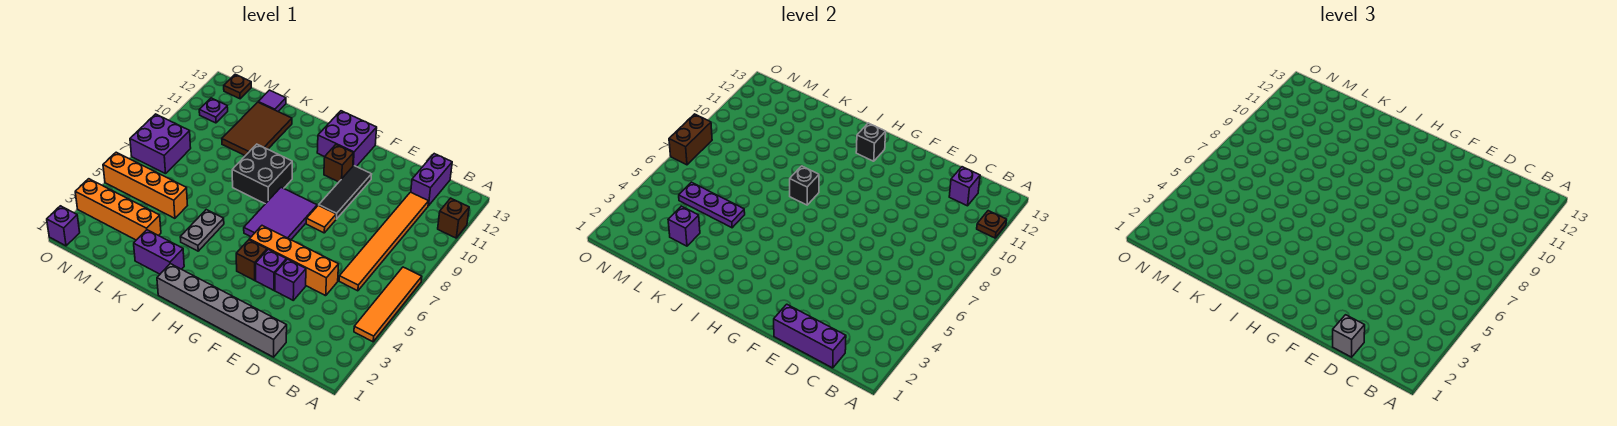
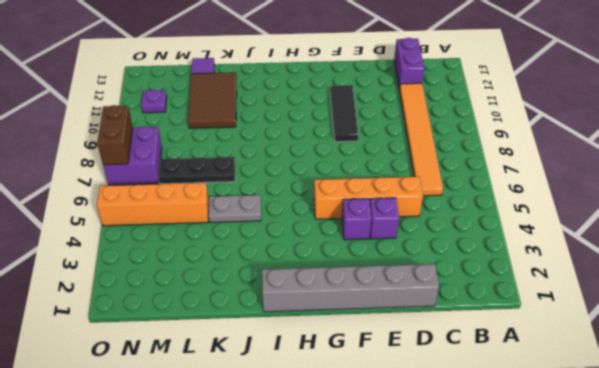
grey plate J5:K5 level 1 -> grey plate J4:J5 level 1
black plate K7:M7 level 1 -> none
none -> orange tile A4:A7 level 1
none -> brown brick A11 level 1
none -> orange tile F8 level 1
none -> brown brick G4 level 1

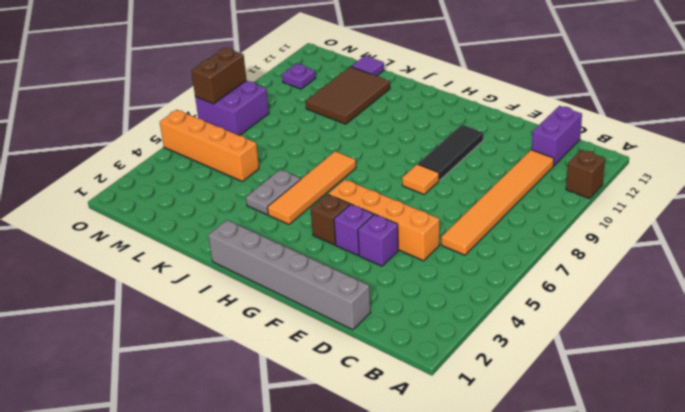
orange tile I4:I7 level 1 -> orange tile A4:A7 level 1
none -> purple tile G6:H8 level 1
none -> brown brick G11 level 1
none -> purple brick G12:H13 level 1
none -> black brick I8:J9 level 1

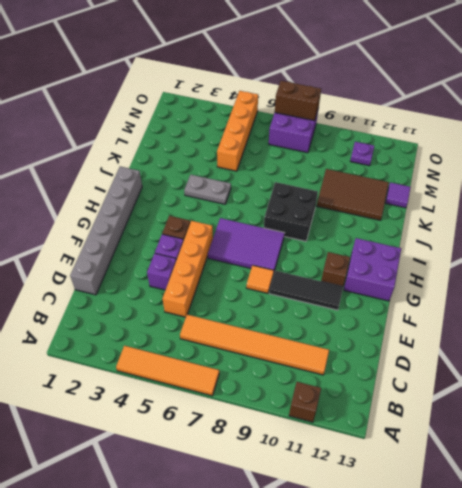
none -> purple brick C12:C13 level 1
none -> purple brick J2:K2 level 1
none -> orange brick L3:O3 level 1
none -> brown plate N13 level 1

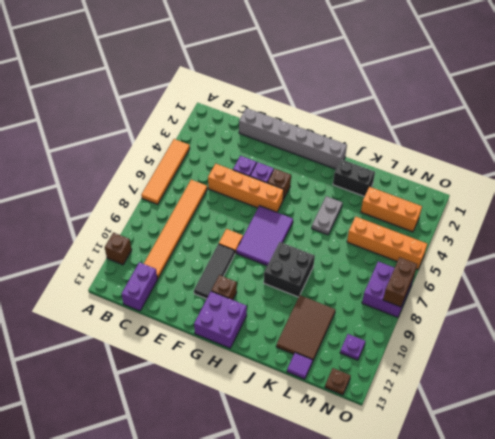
black brick J2:K2 level 1 -> purple brick J2:K2 level 1
orange brick L3:N3 level 1 -> orange brick L3:O3 level 1
none -> purple brick O1 level 1
none -> brown plate A11 level 2
none -> purple brick C1:E1 level 2
none -> purple brick C12 level 2

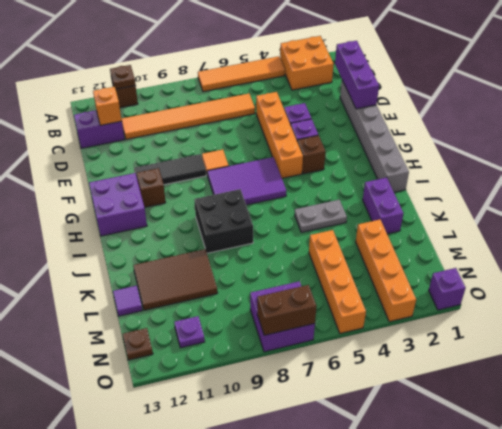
orange brick A2:B3 level 1 -> none
orange brick C12 level 2 -> purple brick C12 level 2
none -> black brick H12 level 2
none -> black brick I8 level 2
none -> purple plate K5:M5 level 2
none -> purple brick L3 level 2

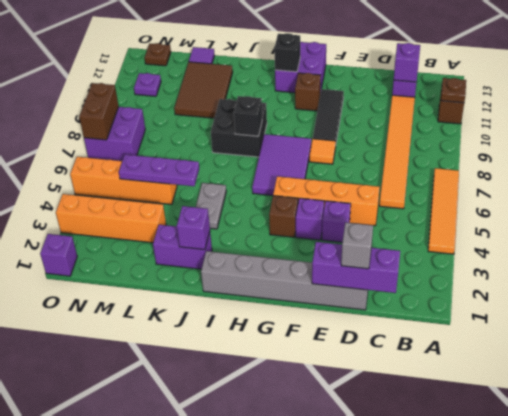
purple brick J2 level 2 -> purple brick L3 level 2

